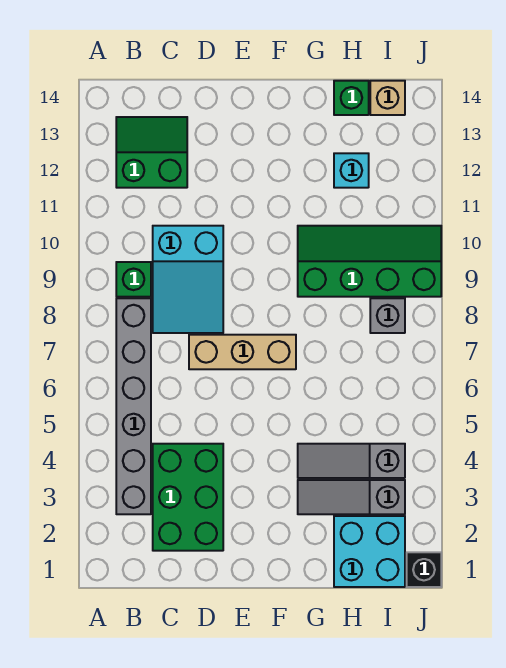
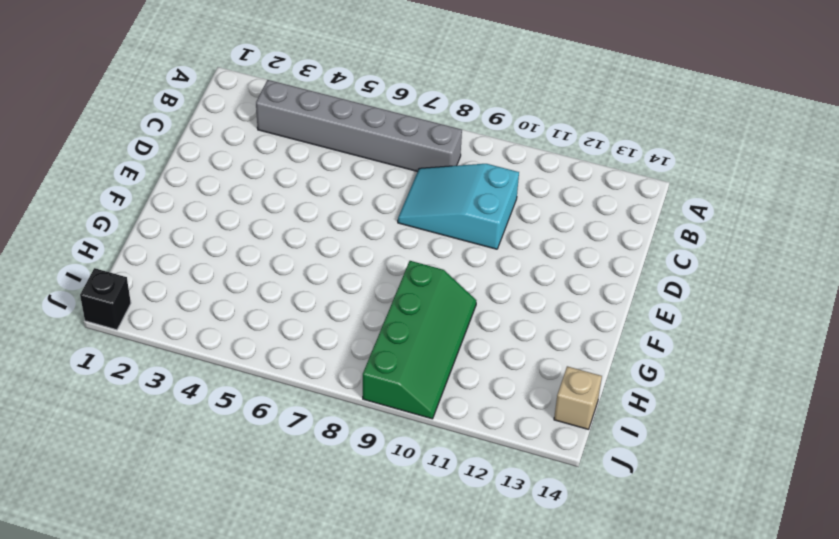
none -> green brick B9 level 1
none -> green slope B12:C13 level 1 top 12
none -> green brick C2:D4 level 1

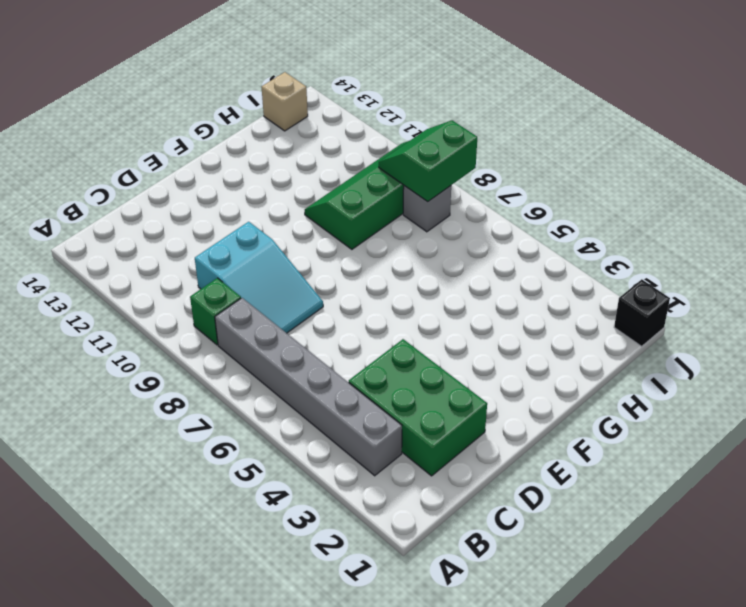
green slope I8:J9 level 2 top 8 -> green slope B12:C13 level 1 top 12
none -> tan brick D7:F7 level 1
none -> grey slope G3:I3 level 1 top I
none -> grey slope G4:I4 level 1 top I

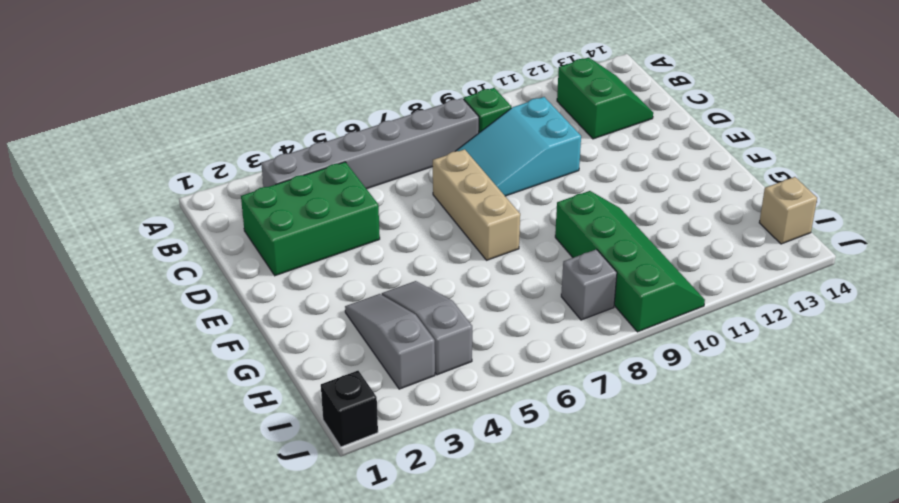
none -> cyan brick H1:I2 level 1
none -> cyan brick H12 level 1
none -> green brick H14 level 1

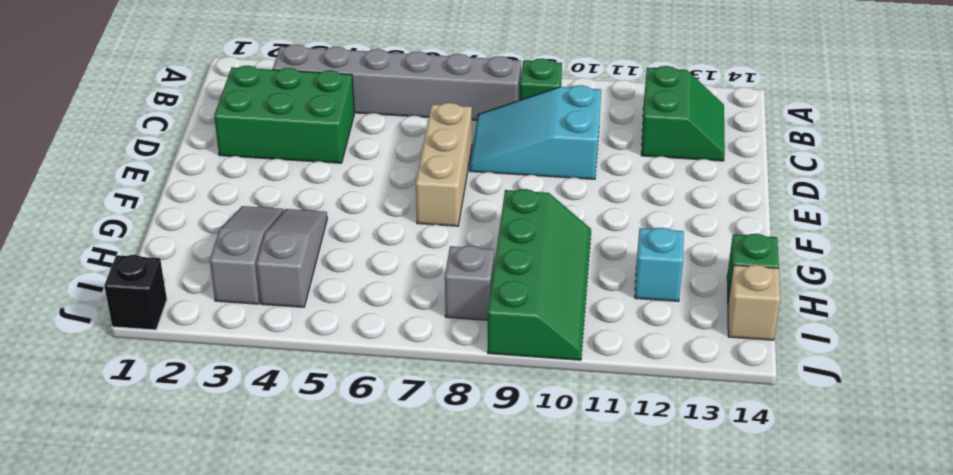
none -> cyan brick H1:I2 level 1

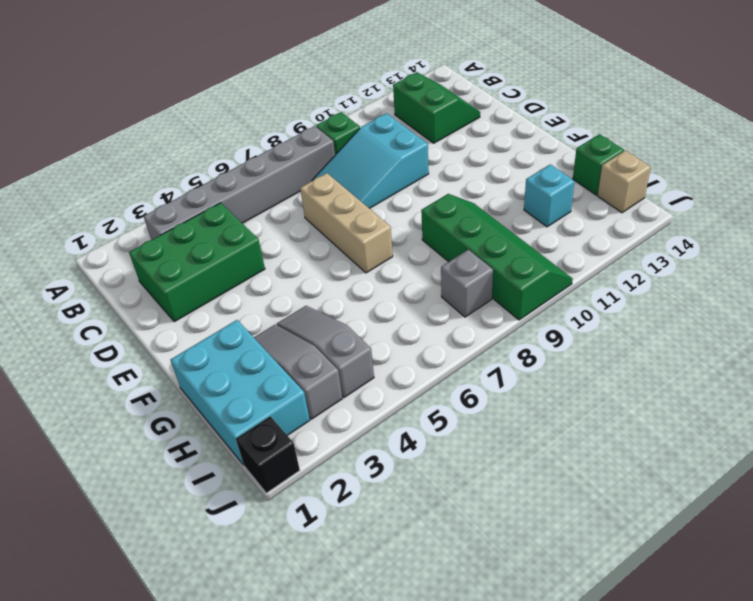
cyan brick G1:I2 level 1 -> cyan brick H1:I2 level 1

